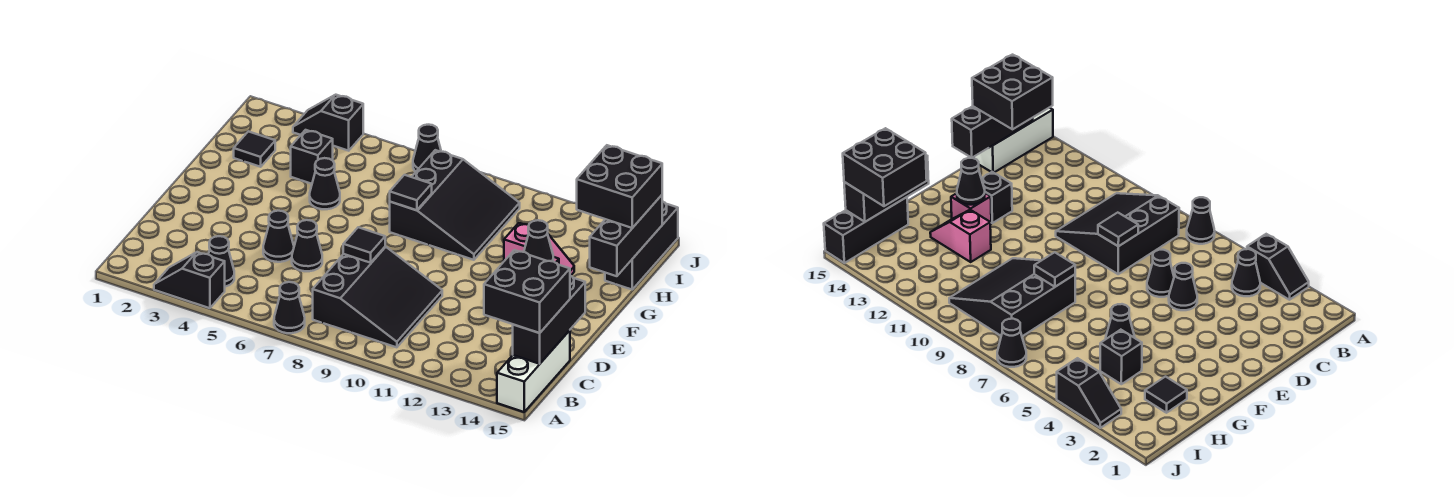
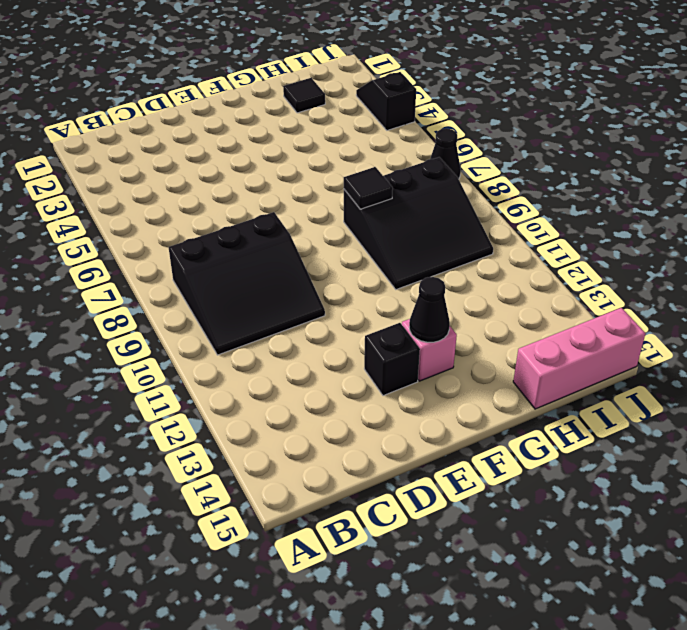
pink brick H15:J15 level 1 -> black brick H15:J15 level 1
none -> black slope A3:A4 level 1 top 4
none -> black cone A7 level 1
none -> white brick A15:C15 level 1

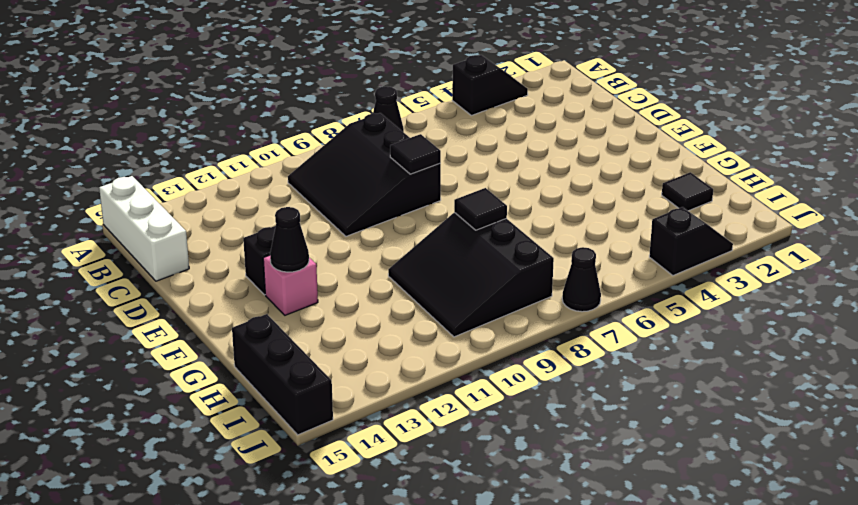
none -> black cone B4 level 1
none -> black cone D5 level 1
none -> black cone D6 level 1

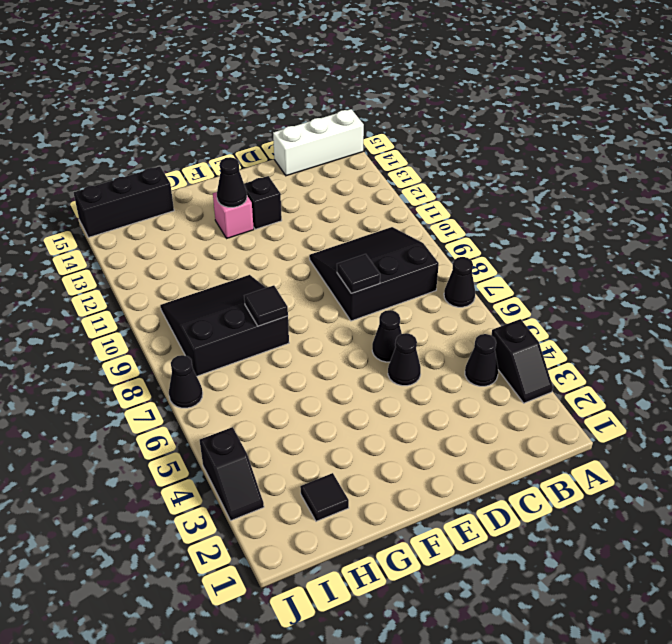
none -> black cone G5 level 1
none -> pink slope G12:G13 level 1 top 12
none -> black brick H4 level 1

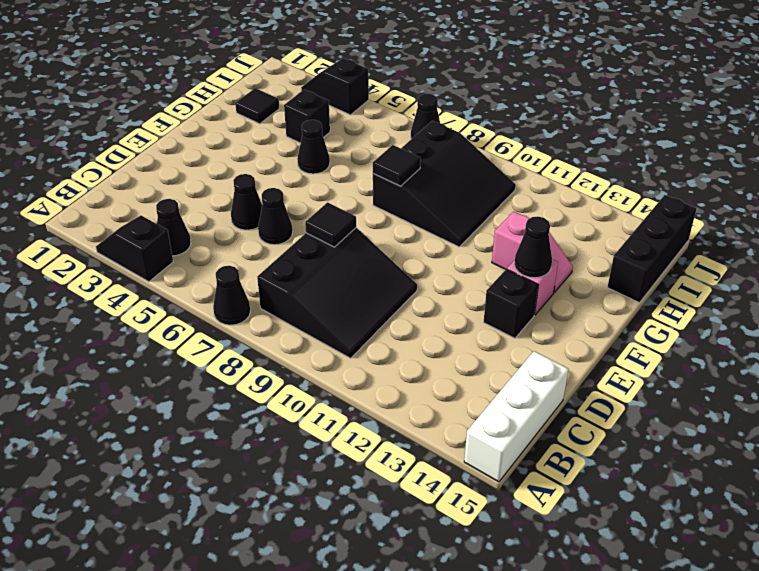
none -> black brick B15:D15 level 2
none -> black brick G15:I15 level 2
none -> black brick B14:C15 level 3

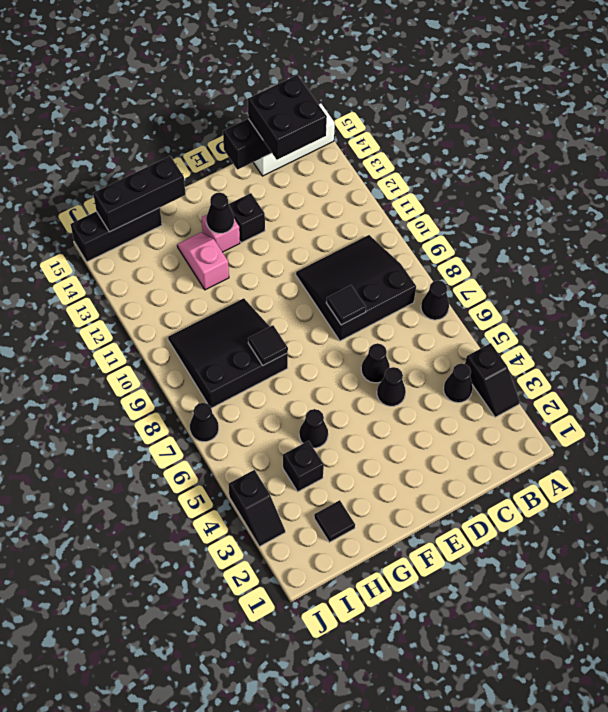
none -> black brick H14:I15 level 3

